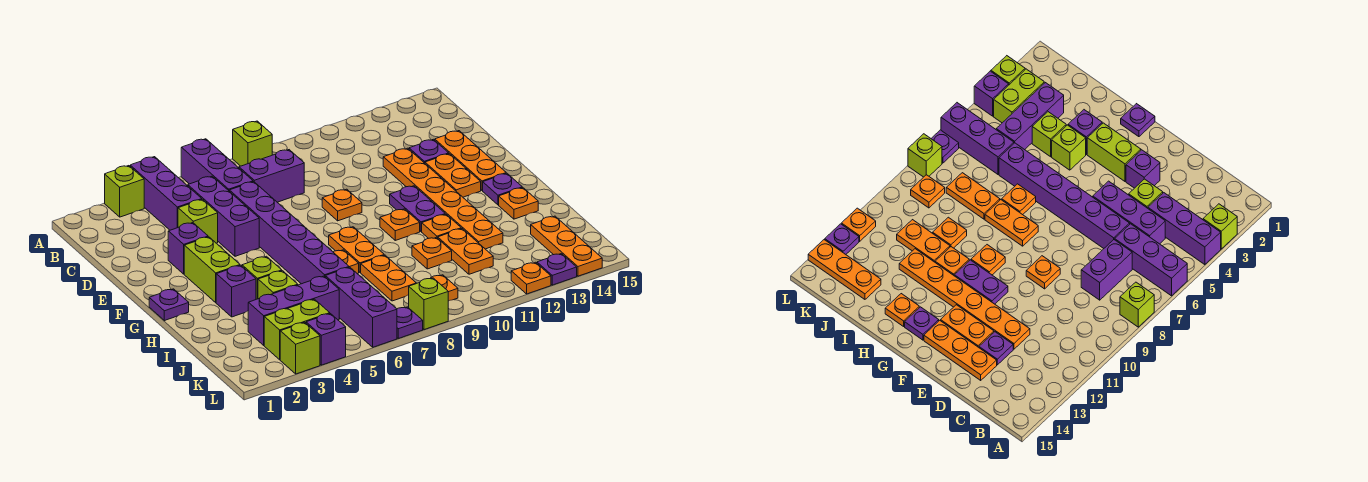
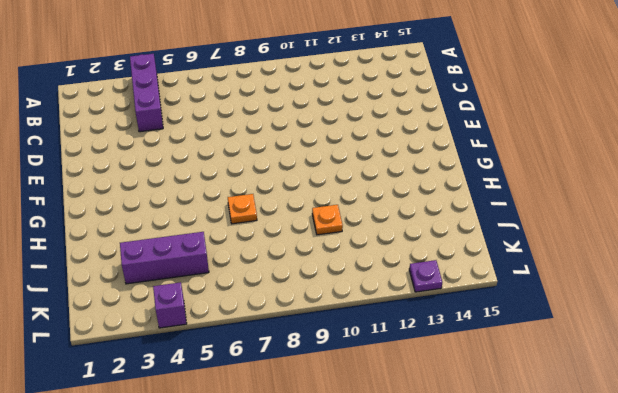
none -> lime brick A3 level 1
none -> purple brick A6:C6 level 1
none -> lime brick A8 level 1
none -> purple brick C5:E5 level 1

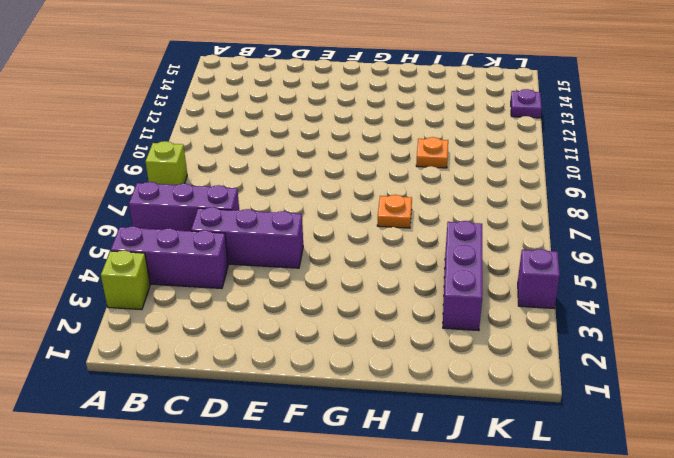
none -> purple brick C7:C8 level 1
none -> lime brick D4 level 1
none -> purple brick D6:I6 level 1
none -> orange plate D12:I12 level 1

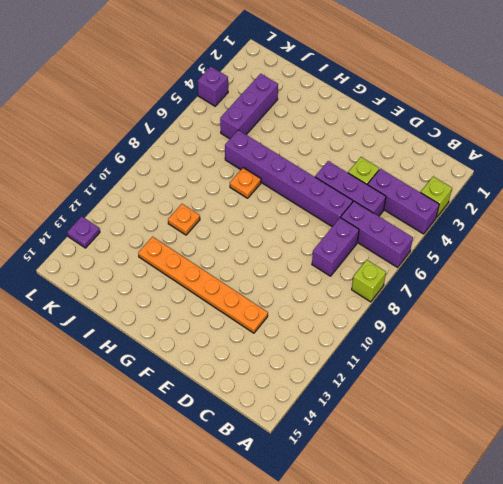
none -> purple plate D13 level 1
none -> orange plate D14:F14 level 1
none -> purple brick E3 level 1
none -> orange plate E9 level 1

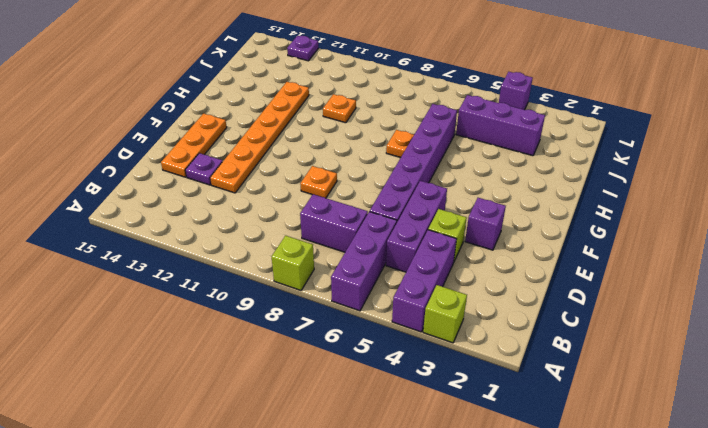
none -> orange plate E13:F13 level 1
none -> lime brick F3:G3 level 1
none -> purple plate F11:G11 level 1
none -> purple plate G1 level 1

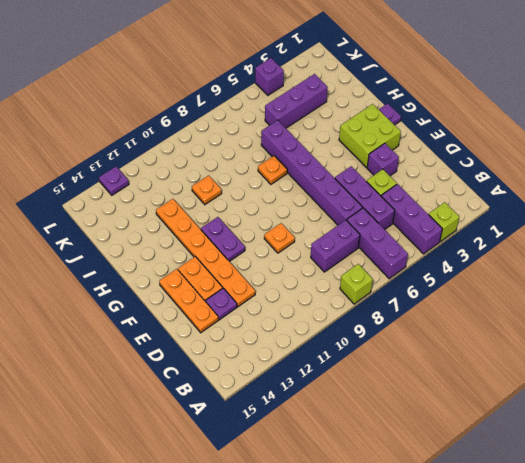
lime brick F2:G3 level 1 -> lime brick F3:G3 level 1
none -> orange plate G8:H8 level 1
none -> orange plate G10 level 1
none -> purple plate G14 level 1
none -> purple brick H3 level 1

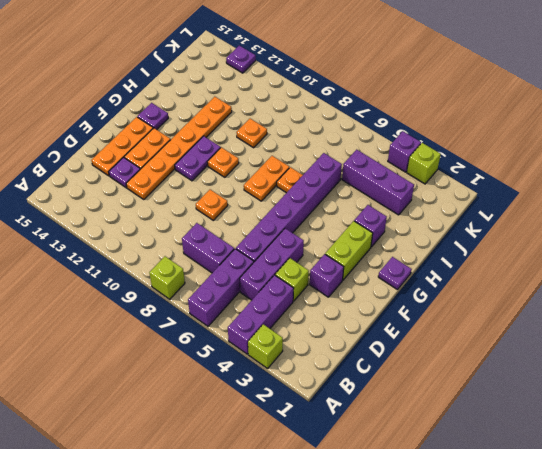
none -> lime brick H4 level 1
none -> orange plate H11 level 1
none -> orange plate H14 level 1
none -> lime brick I4 level 1

